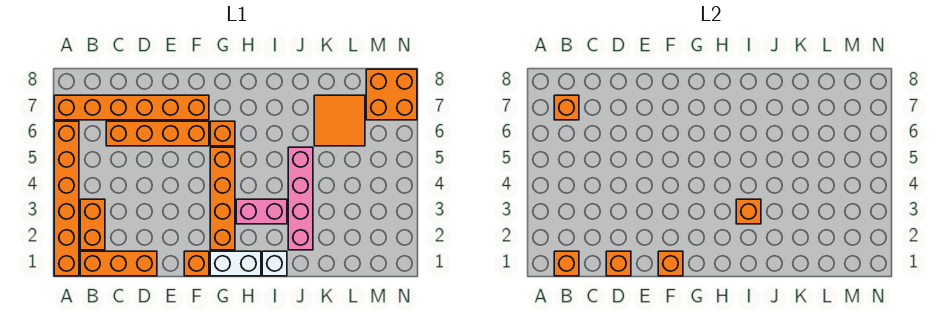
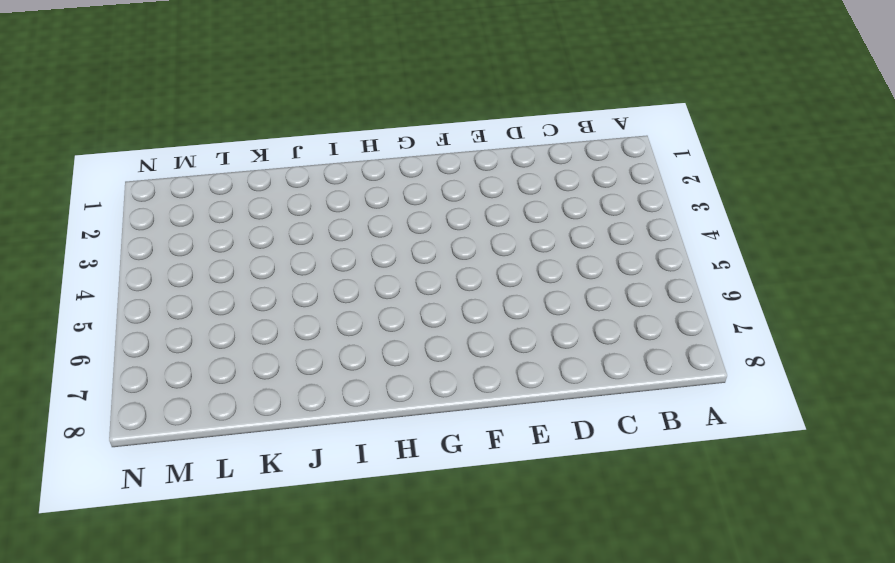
none -> orange brick A1:A6 level 1
none -> orange brick A7:F7 level 1
none -> orange brick B1:D1 level 1

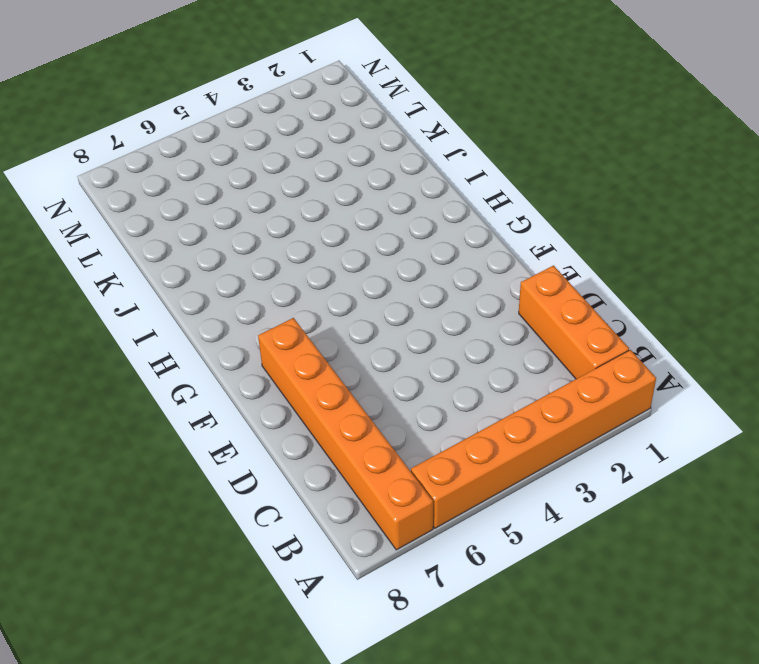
none -> orange brick B2:B3 level 1
none -> orange brick C6:F6 level 1
none -> orange brick F1 level 1

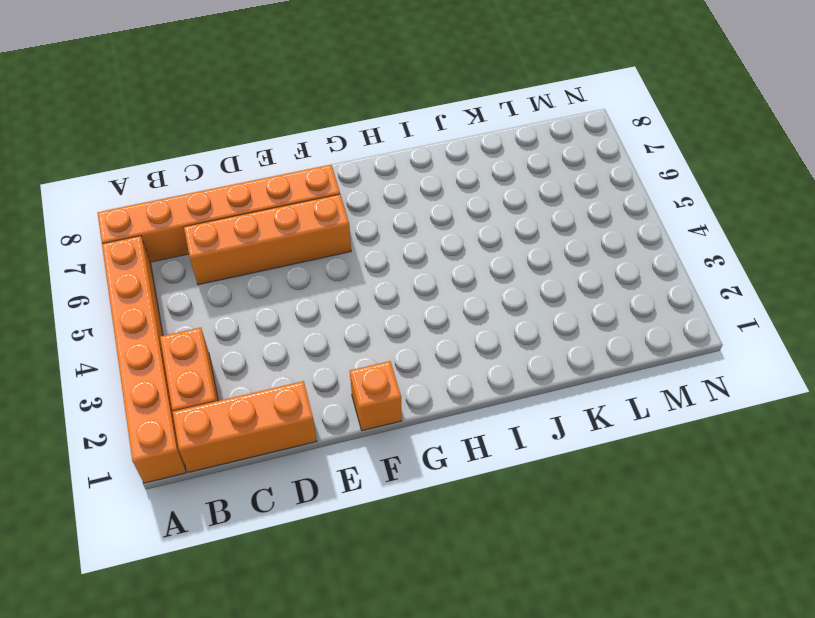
none -> white brick G1:H1 level 1
none -> orange brick G2:G5 level 1
none -> orange brick G6 level 1

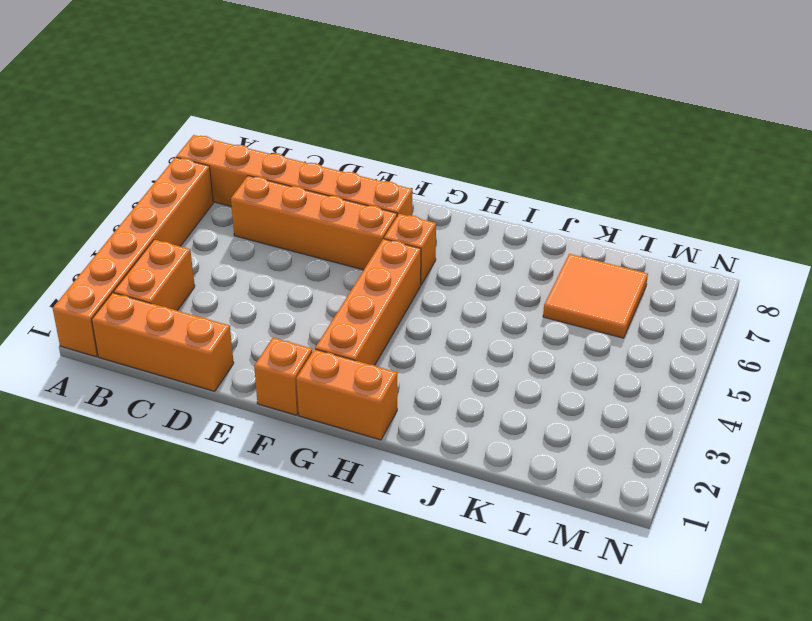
orange brick G1:H1 level 1 -> white brick G1:H1 level 1
none -> pink brick H3:I3 level 1
none -> white brick I1 level 1
none -> pink brick J2:J5 level 1

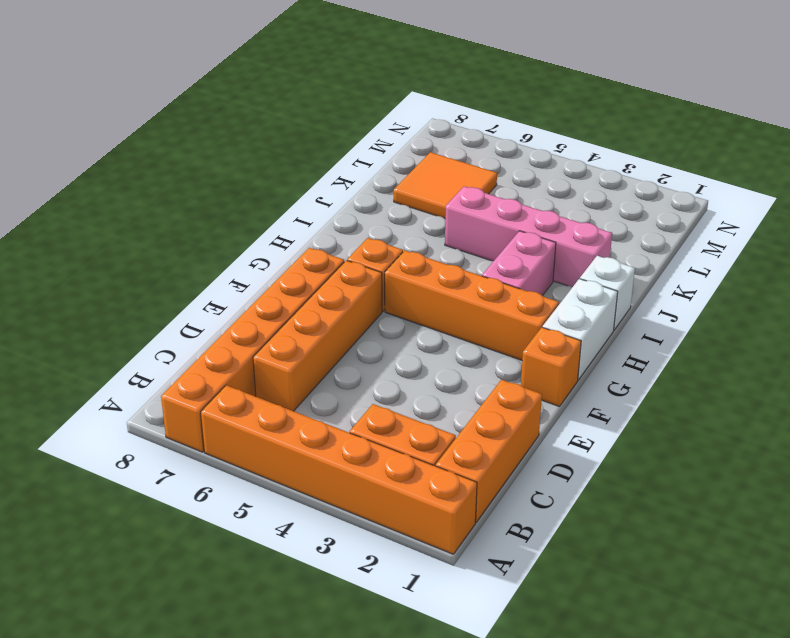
none -> orange brick M7:N8 level 1
none -> orange brick B1 level 2
none -> orange brick B7 level 2

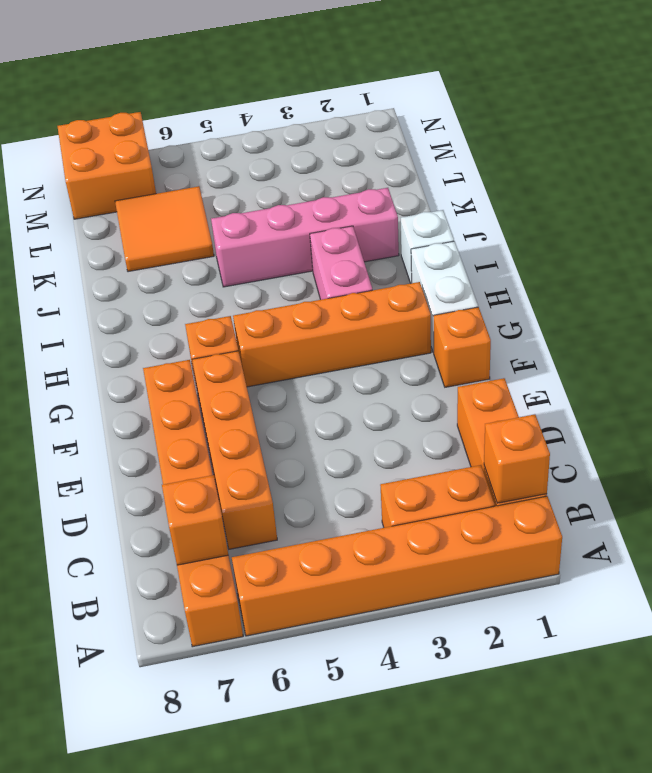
none -> orange brick D1 level 2
none -> orange brick F1 level 2
none -> orange brick I3 level 2

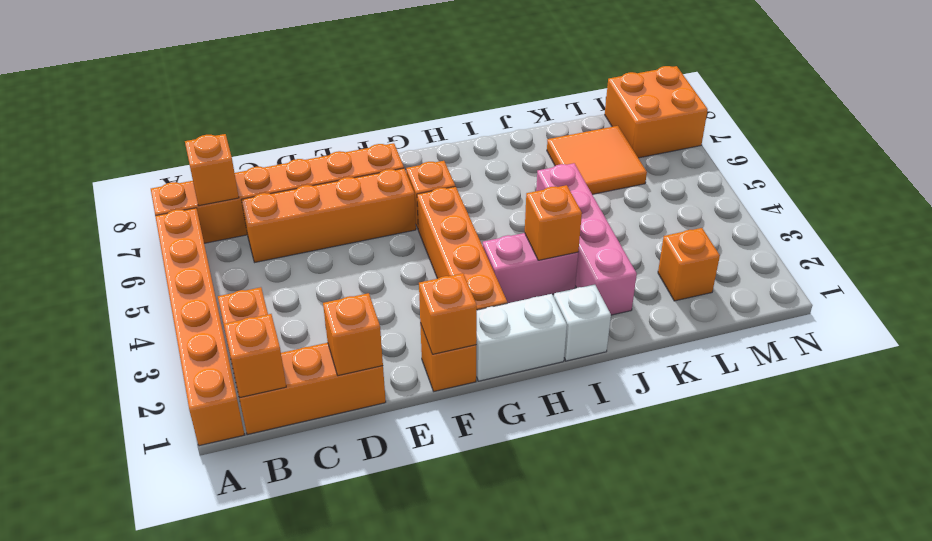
orange brick L2 level 1 -> none

